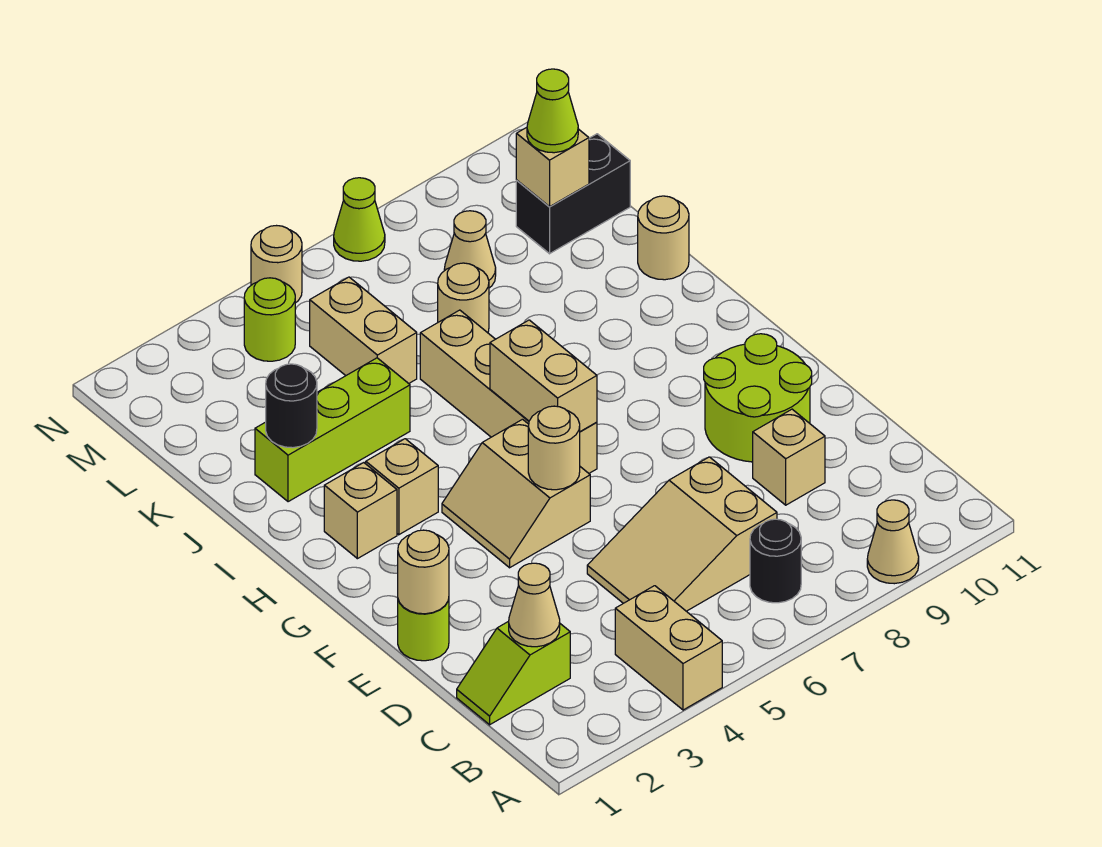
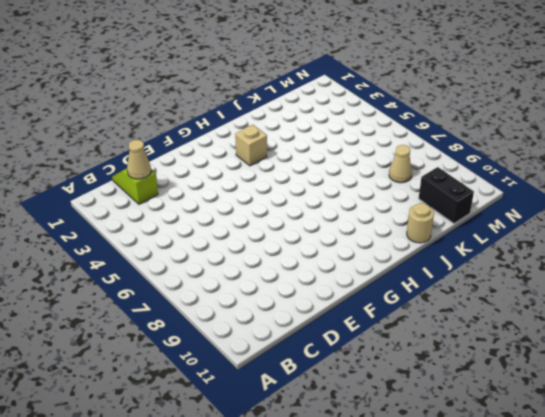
none -> tan brick A4:B4 level 1
none -> tan cone A9 level 1
none -> black round brick B7 level 1

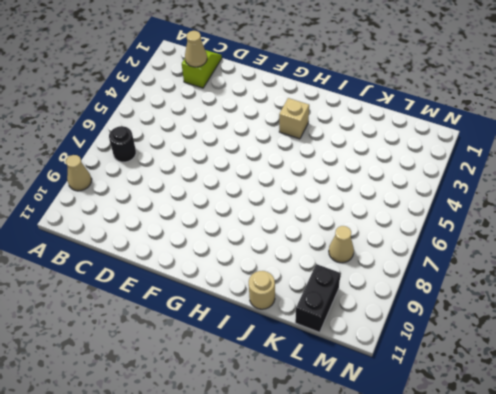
none -> tan brick A4:B4 level 1
none -> tan slope C5:D7 level 1 top 7
none -> tan brick D9 level 1

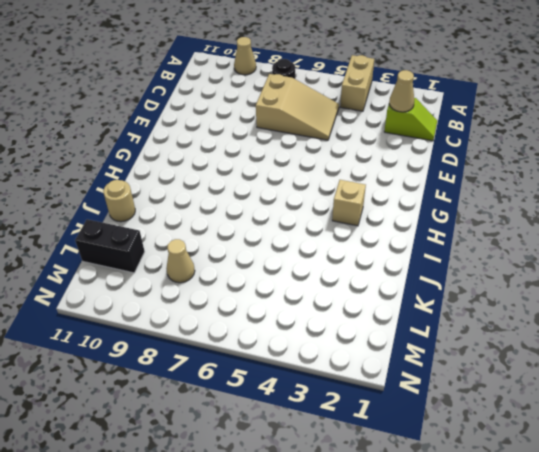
none -> tan brick D9 level 1
none -> lime round brick E1 level 1
none -> lime round brick E9:F10 level 1

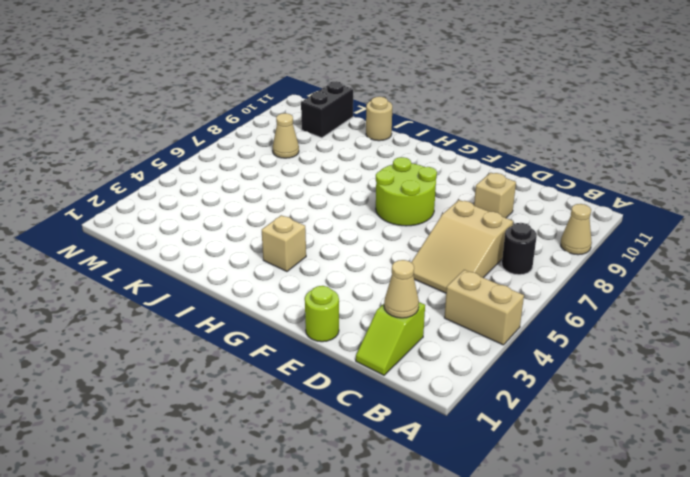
lime round brick F7:G8 level 1 -> lime round brick E9:F10 level 1
none -> tan slope F4:G5 level 1 top 5
none -> tan brick G6:J6 level 1
none -> tan brick H2 level 1

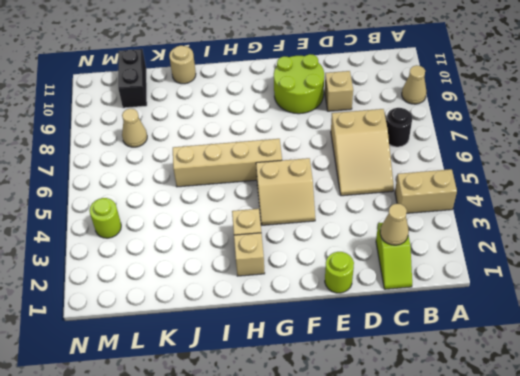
none -> lime brick J2:J4 level 1
none -> tan brick K5:L5 level 1
none -> tan round brick K7 level 1

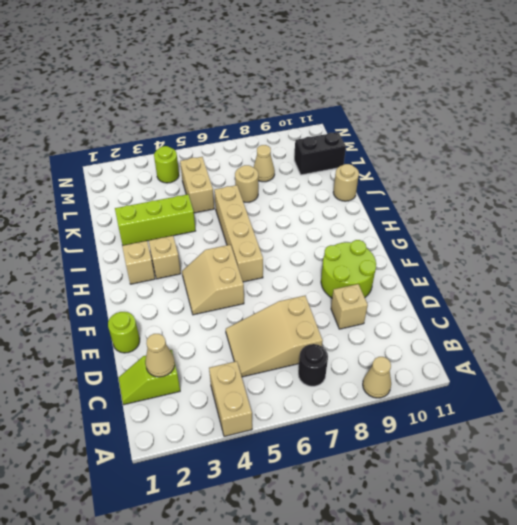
none -> tan round brick N5 level 1
none -> lime cone N7 level 1
none -> tan round brick E1 level 2

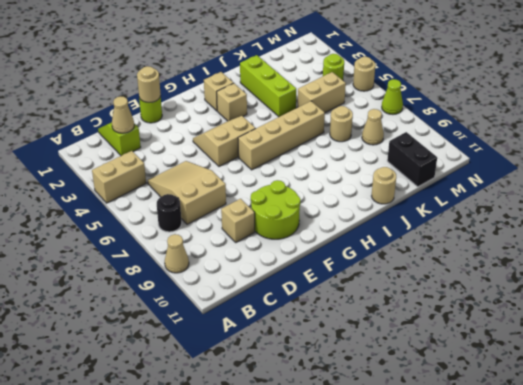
none -> tan round brick F5 level 2
none -> tan brick G6:H6 level 2
none -> black round brick J2 level 2

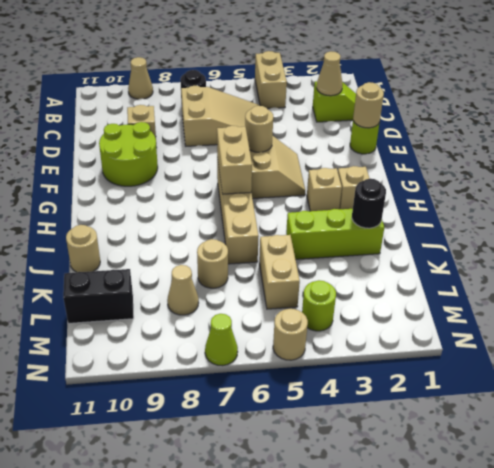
none -> tan brick L10 level 2
none -> lime cone L10 level 3

